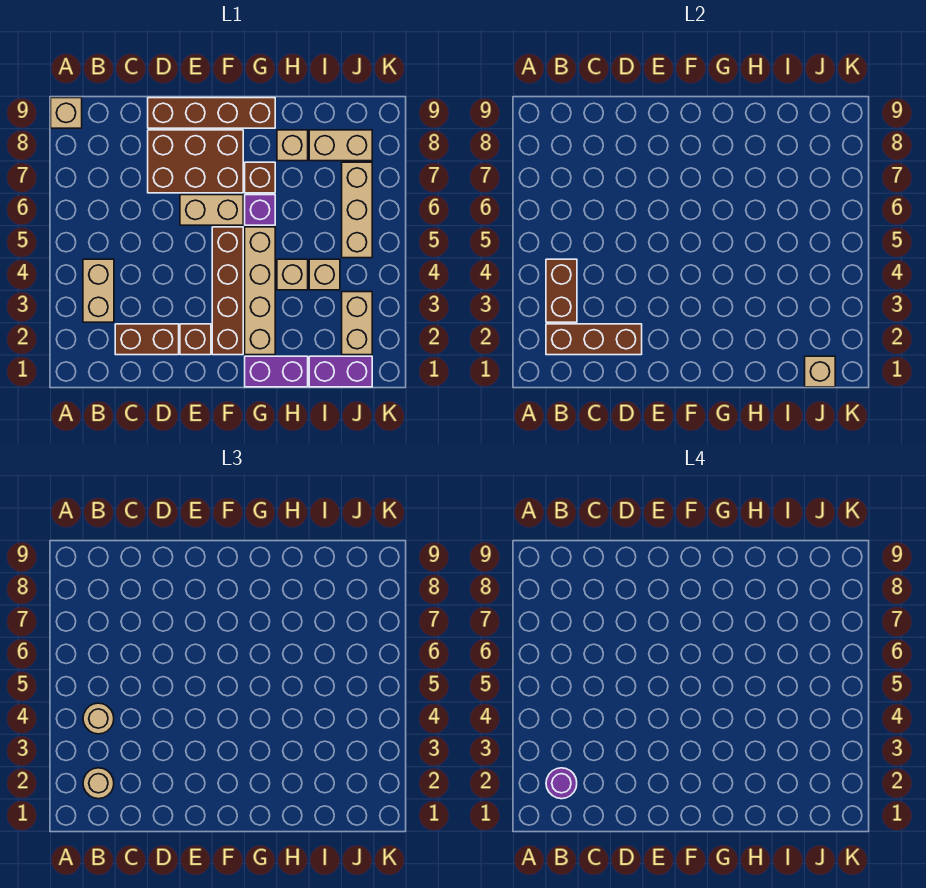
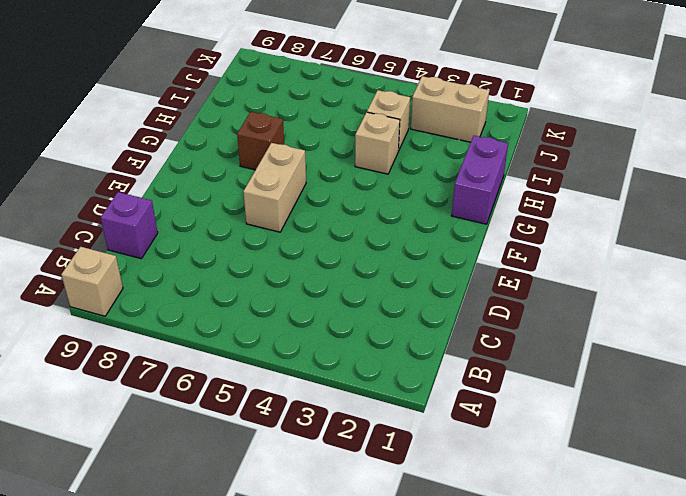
purple brick C9 level 1 -> purple brick G6 level 1
none -> tan brick B3:B4 level 1
none -> brown brick C2:D2 level 1
none -> brown brick D7:F8 level 1

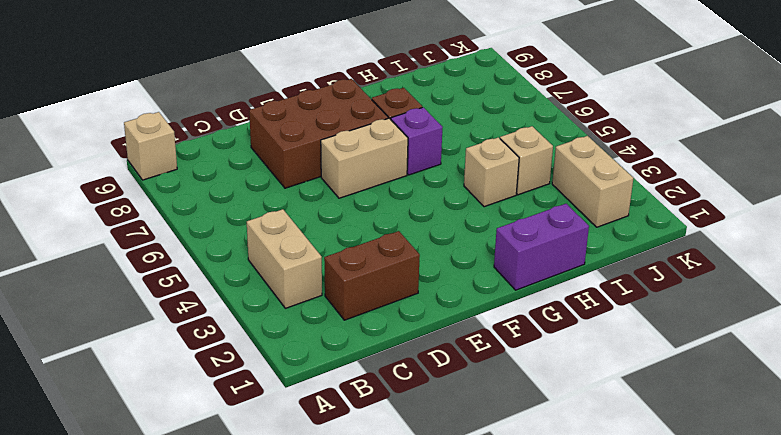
none -> brown brick D9:G9 level 1
none -> brown brick E2 level 1
none -> brown brick F2:F5 level 1

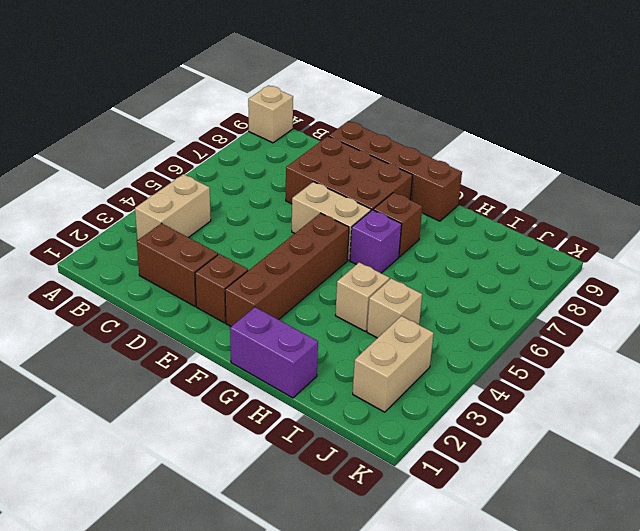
none -> tan brick G2:G5 level 1
none -> tan brick H8 level 1
none -> purple brick I1:J1 level 1

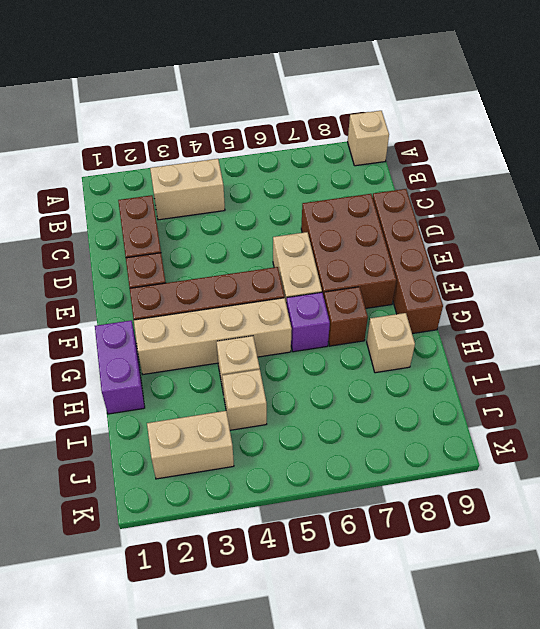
none -> purple brick I1:J1 level 1
none -> tan brick I8:J8 level 1
none -> tan brick J5:J7 level 1

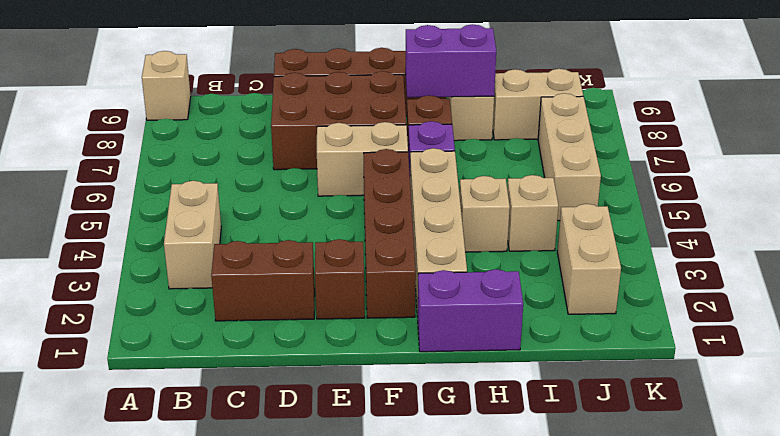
purple brick G8:H8 level 2 -> purple brick I1:J1 level 1
none -> brown brick B2:D2 level 2
none -> brown brick B3:B4 level 2
none -> tan brick J1 level 2

